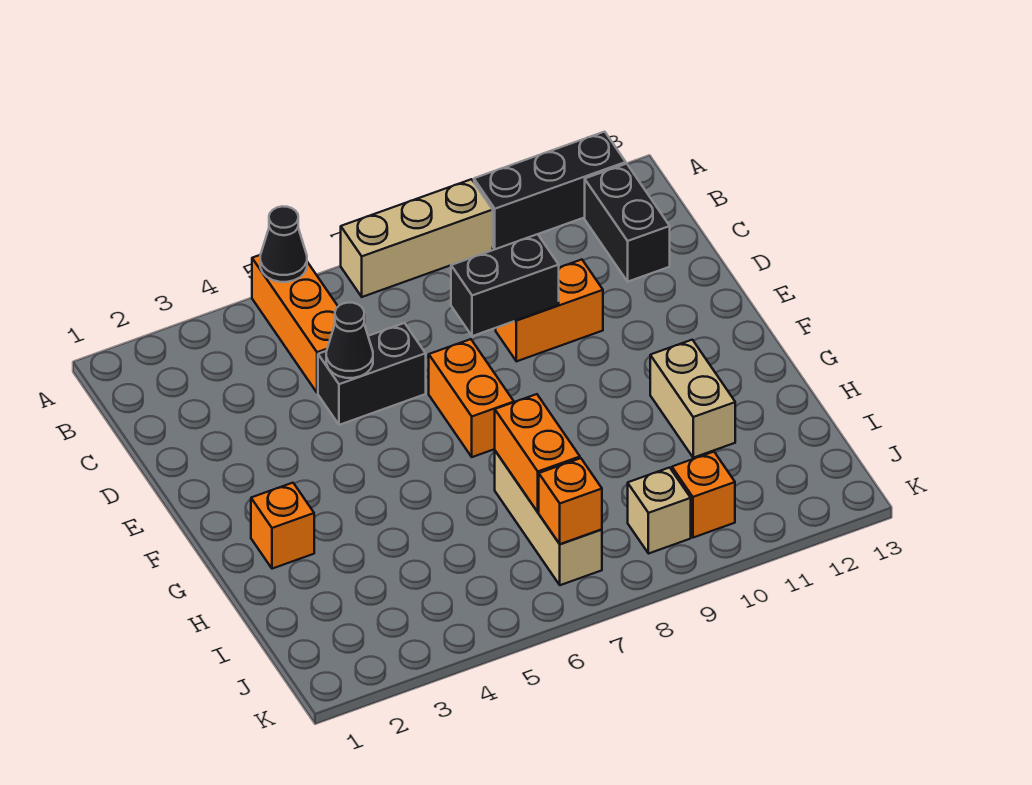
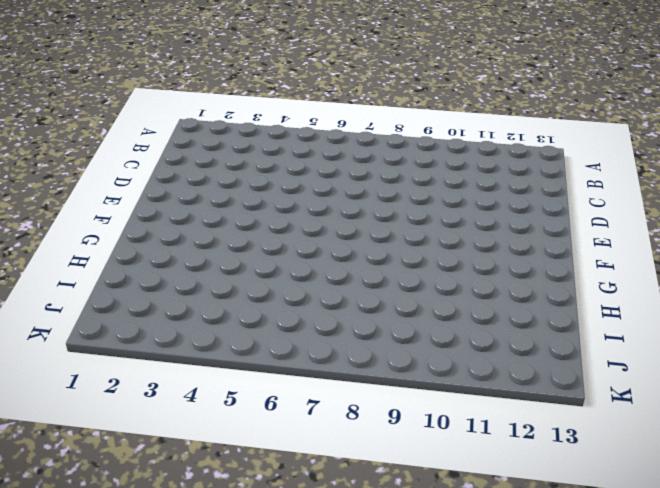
none -> orange brick A5:C5 level 1
none -> tan brick A7:A9 level 1
none -> black brick A10:A12 level 1

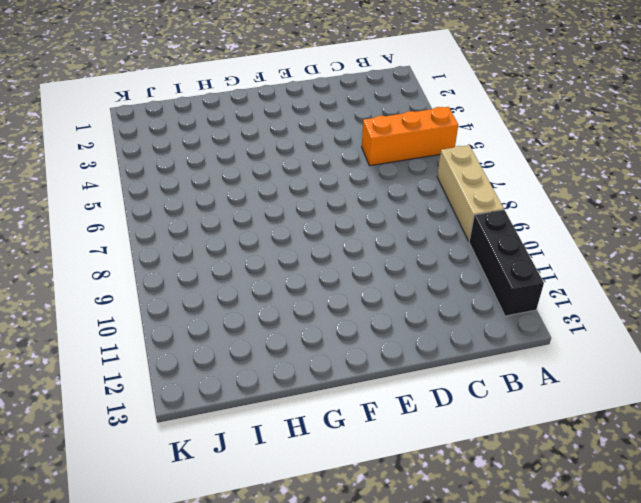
none -> black brick B12:C12 level 1
none -> black brick D5:D6 level 1
none -> orange brick D9:D10 level 1

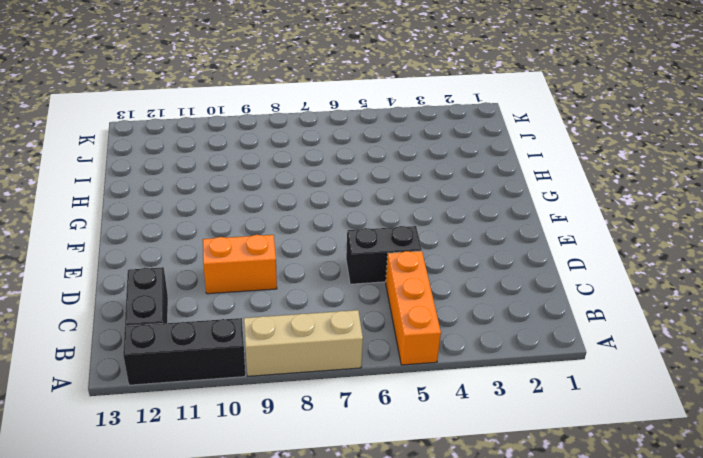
none -> orange brick E7:F7 level 1
none -> orange brick G2 level 1
none -> tan brick G11:H11 level 1

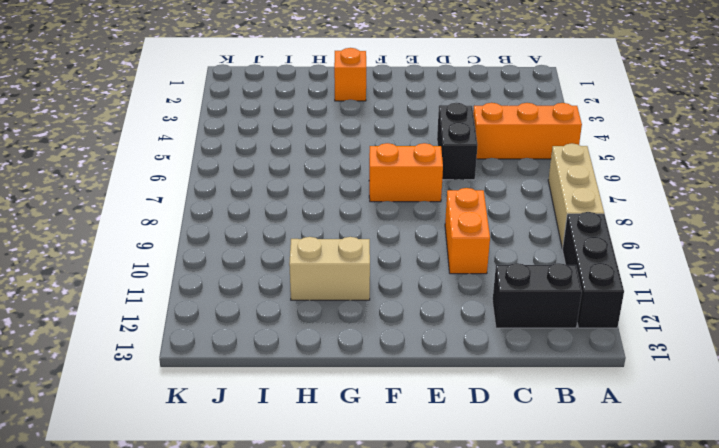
none -> tan brick H7:J7 level 1
none -> tan brick J9 level 1
none -> orange brick J10 level 1

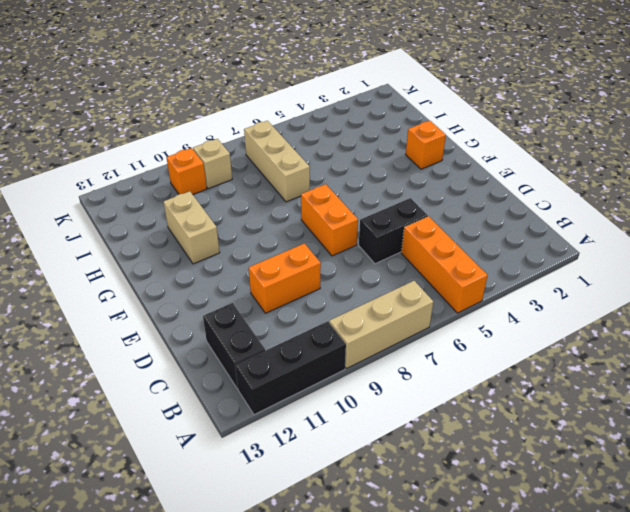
none -> black cone A5 level 2
none -> black cone D5 level 2
none -> black brick D8:D9 level 2

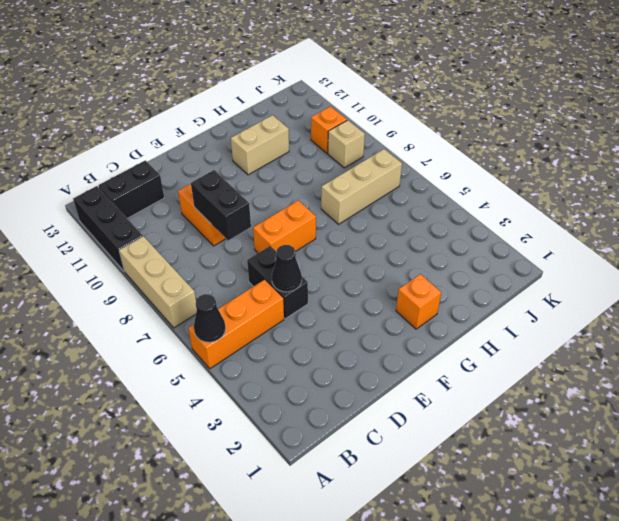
none -> orange brick H7:I7 level 2
none -> orange brick J7 level 2

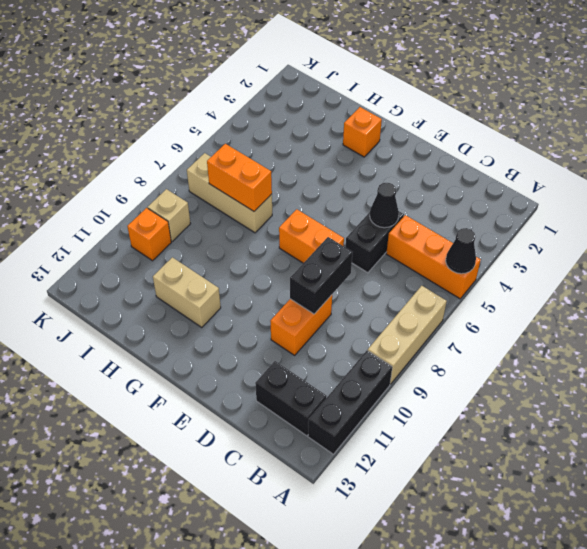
none -> orange brick J7 level 2

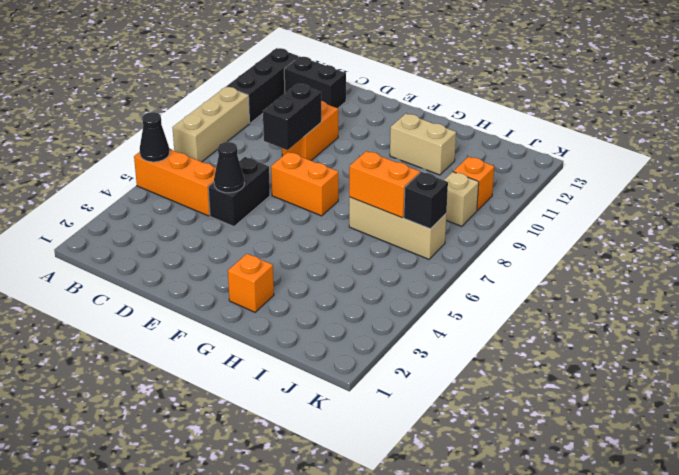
black brick J7 level 2 -> orange brick J7 level 2

